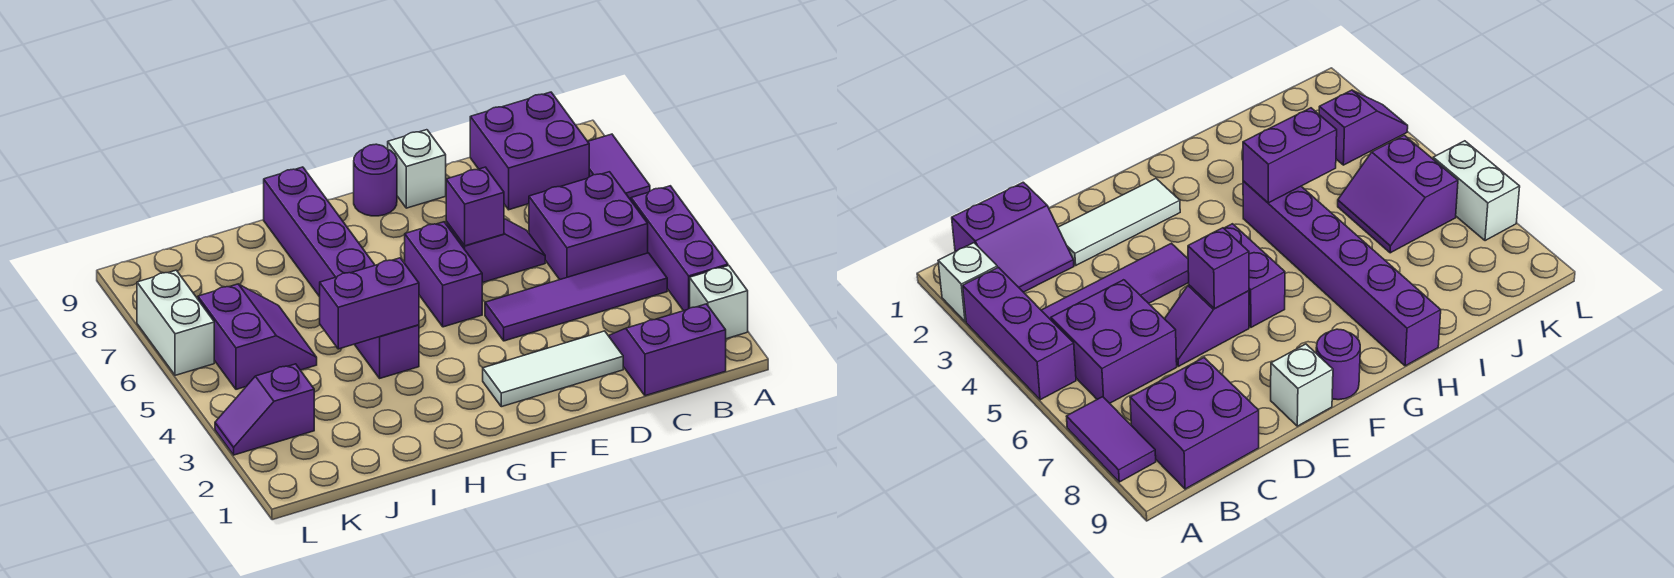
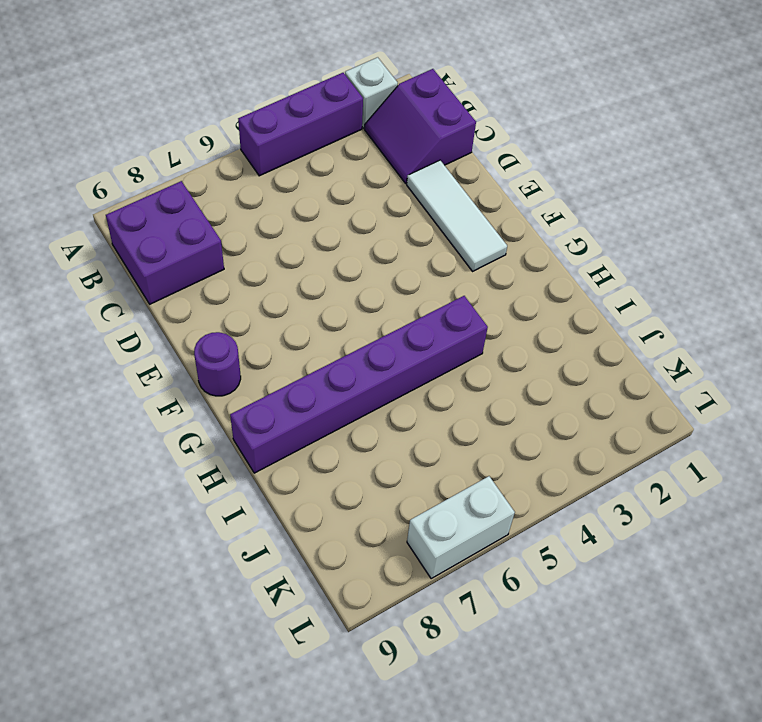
none -> purple tile A7:A8 level 1
none -> purple tile B4:E4 level 1
none -> purple brick B5:C6 level 1

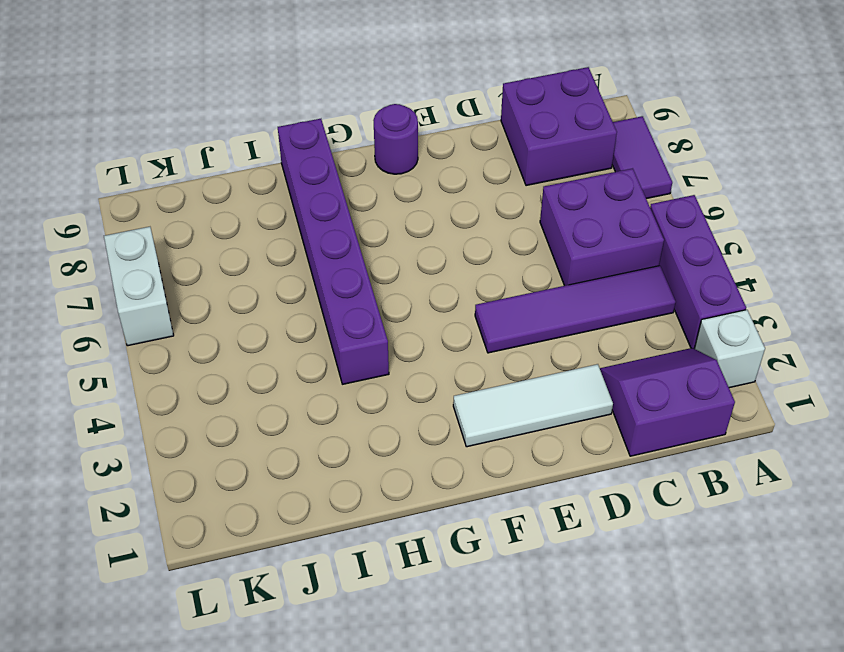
none -> purple slope D6:E6 level 1 top E
none -> white brick E9 level 1
none -> purple brick F5:F6 level 1

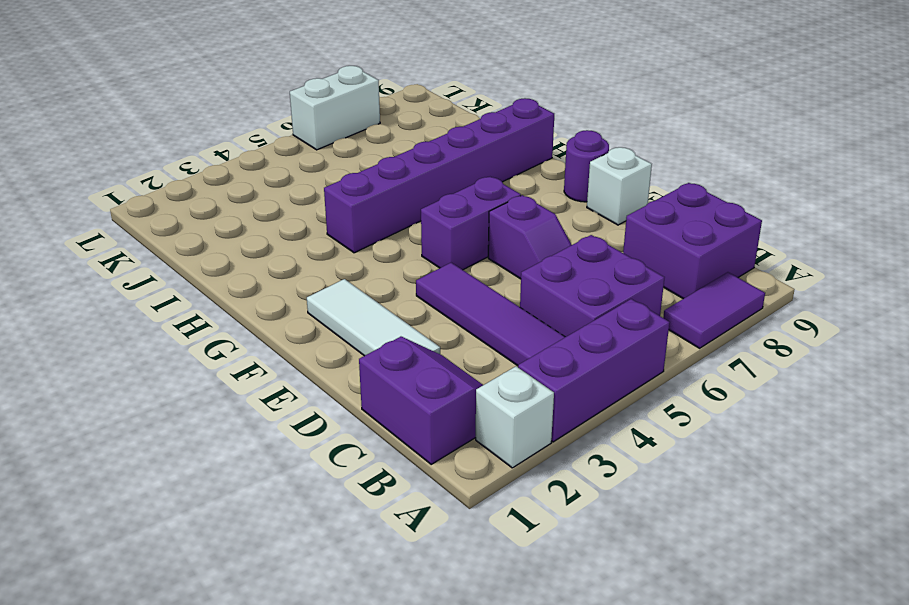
none -> purple slope J5:K6 level 1 top K
none -> purple slope K3:L3 level 1 top K
none -> purple brick E6 level 2

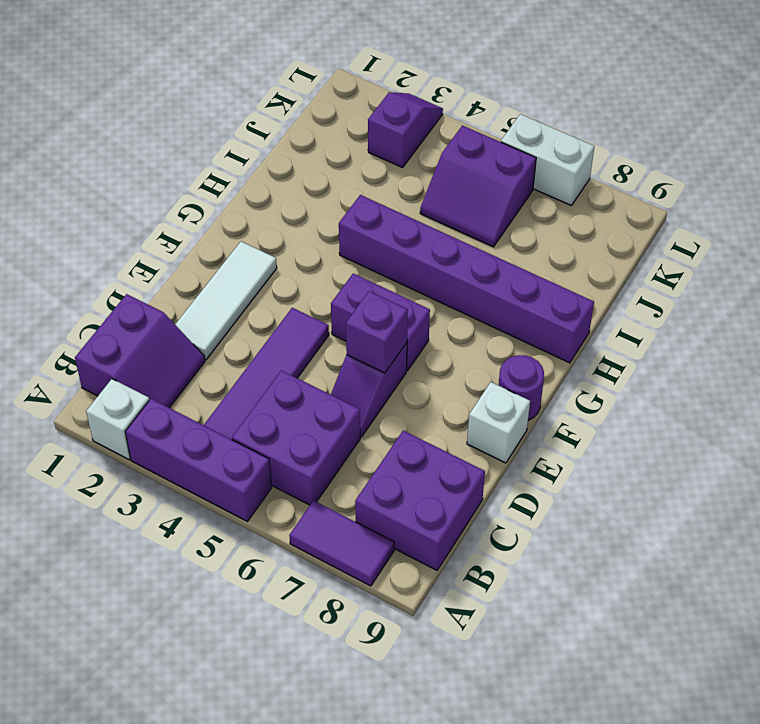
none -> purple brick H4:I4 level 2

